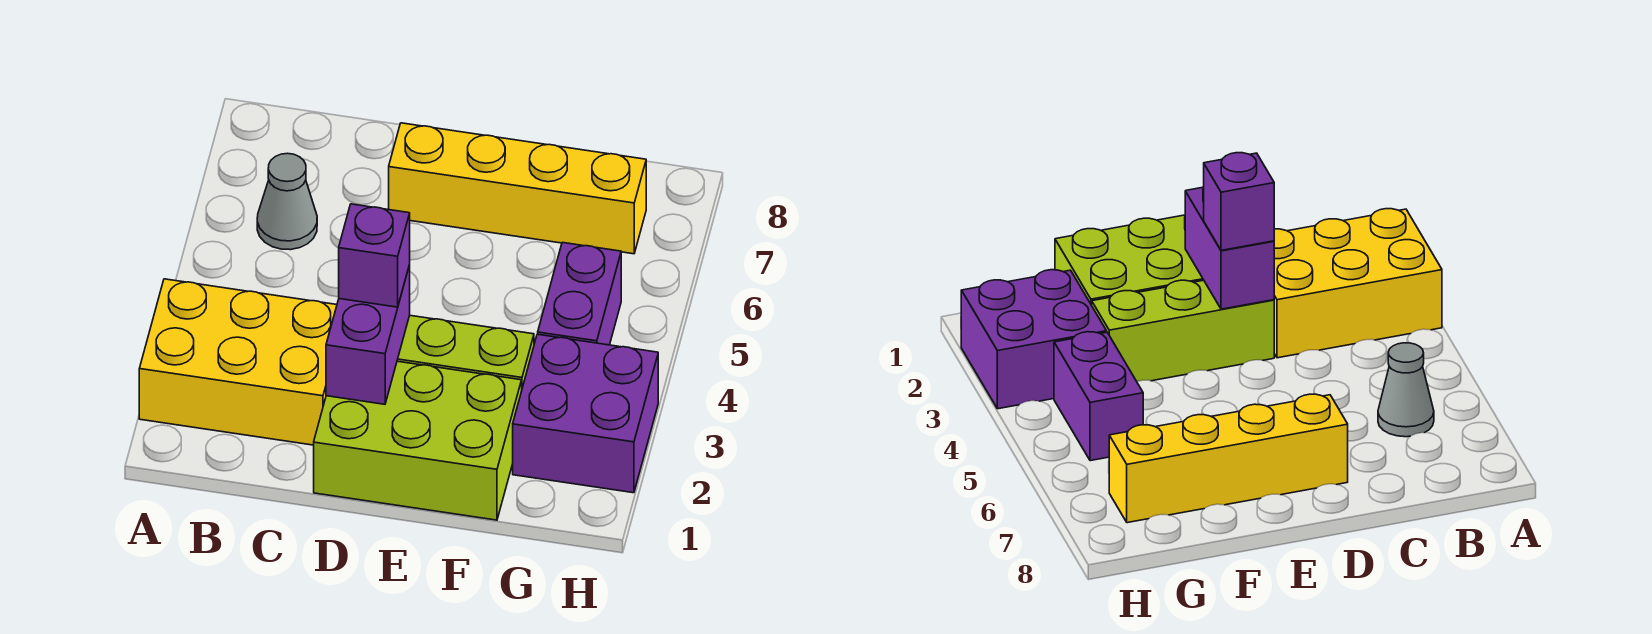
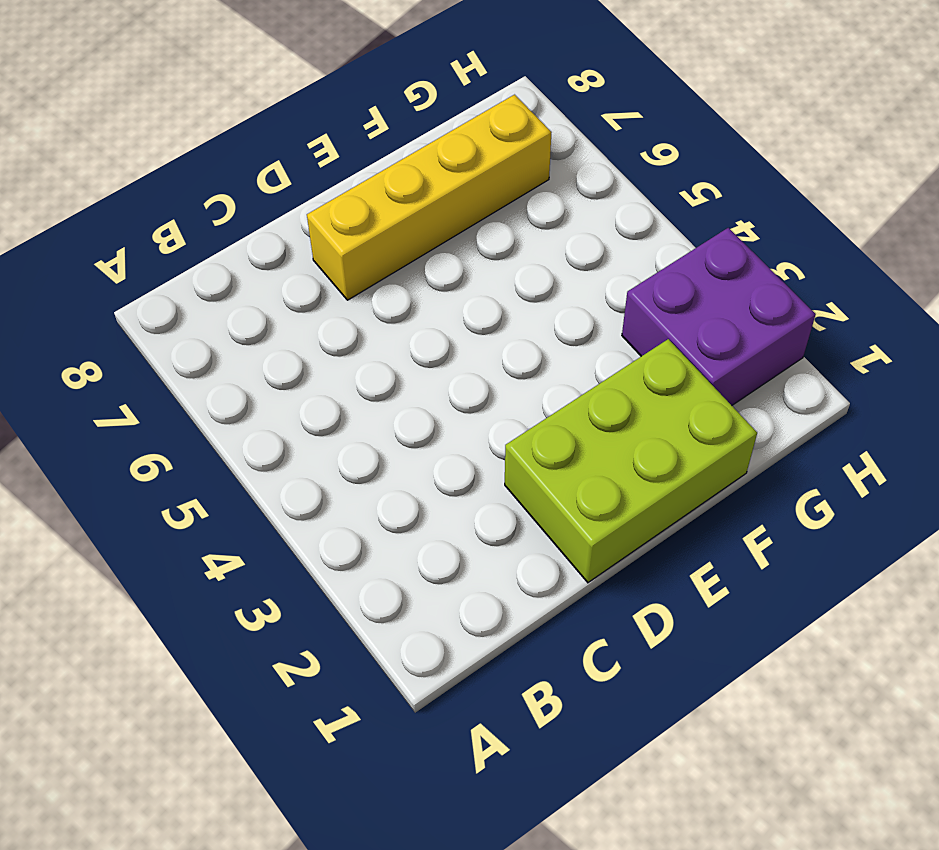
none -> yellow brick A2:C3 level 1
none -> grey cone B6 level 1

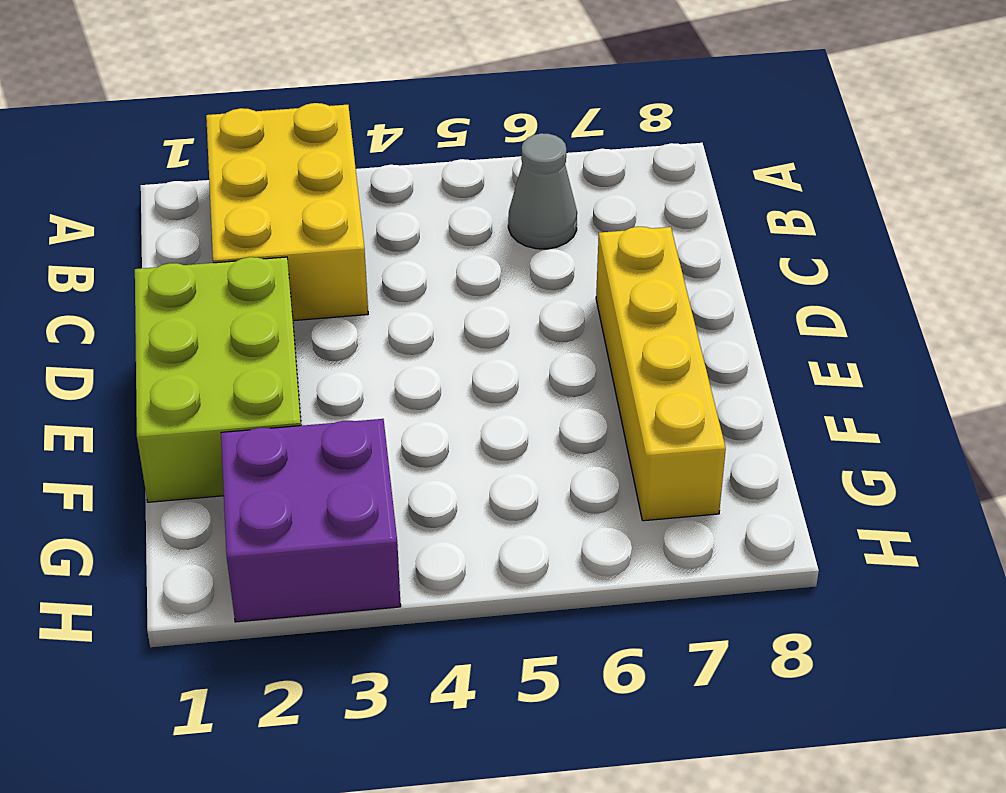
none -> lime brick D3:F3 level 1
none -> purple brick G4:G5 level 1

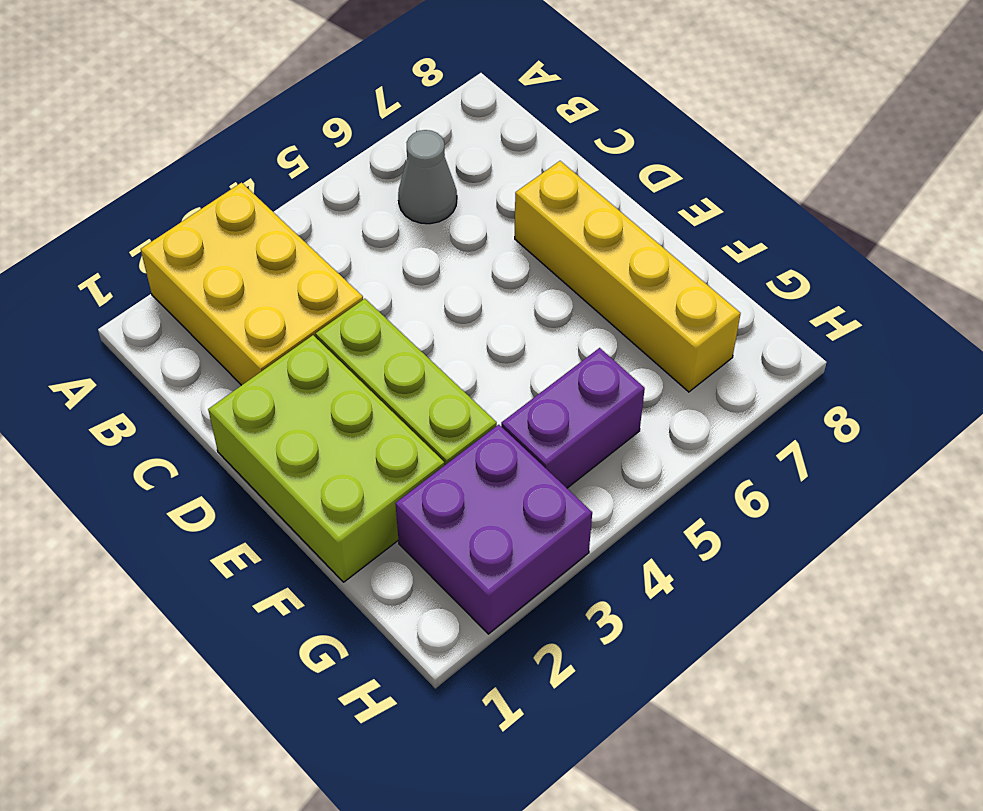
none -> purple brick D2:D3 level 2
none -> purple brick D3 level 3

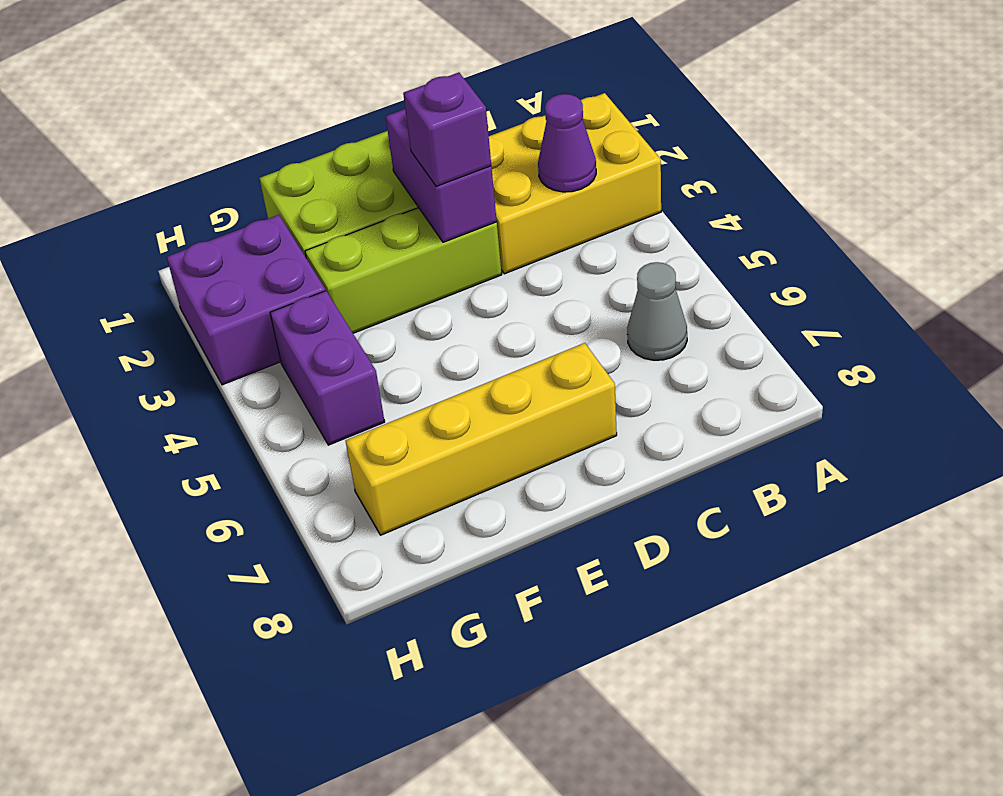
purple cone B3 level 2 -> none

